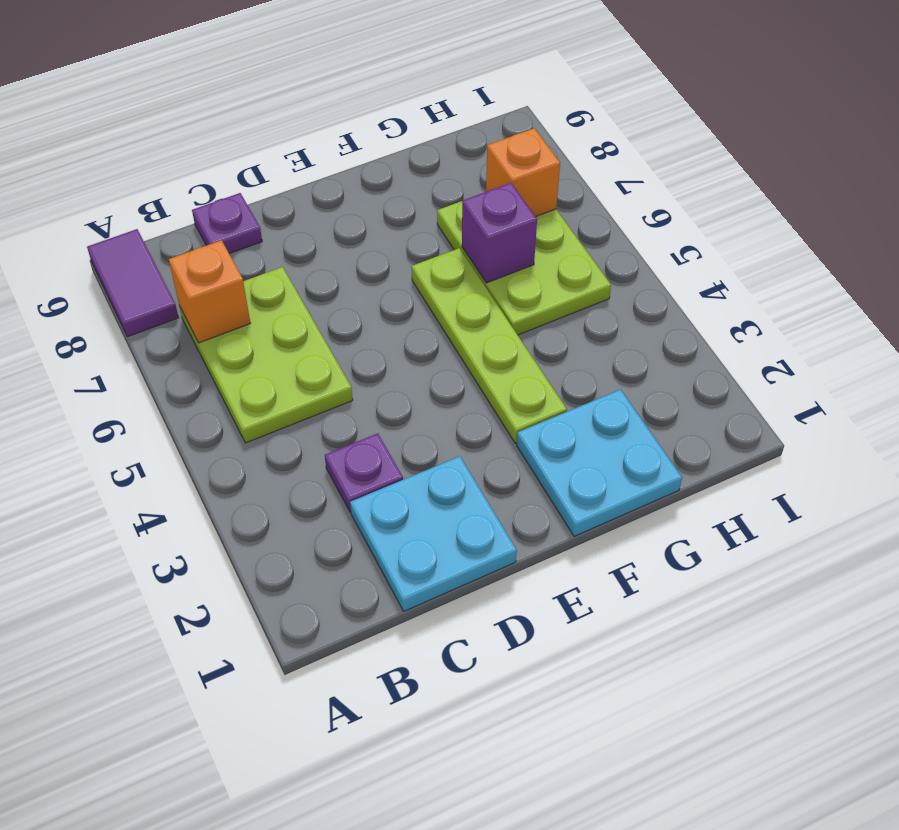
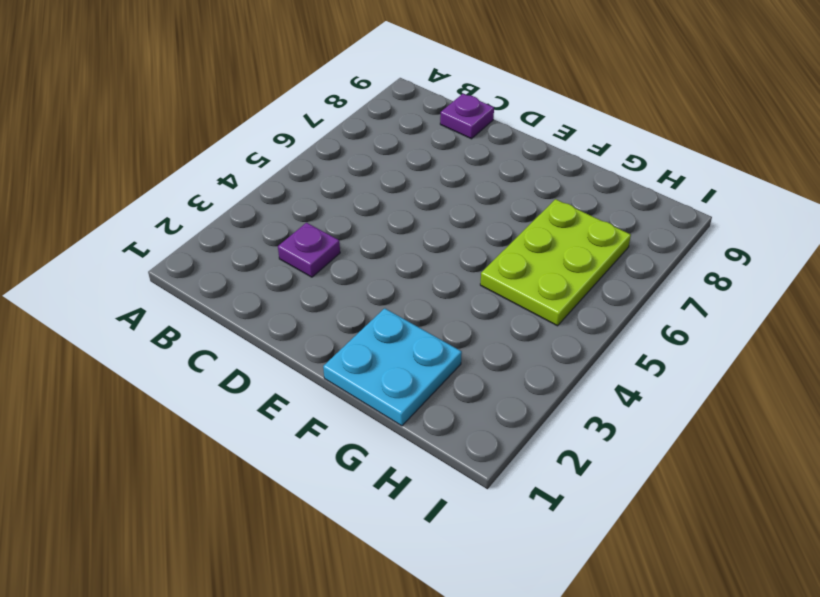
none -> purple tile A8:A9 level 1
none -> lime plate B5:C7 level 1

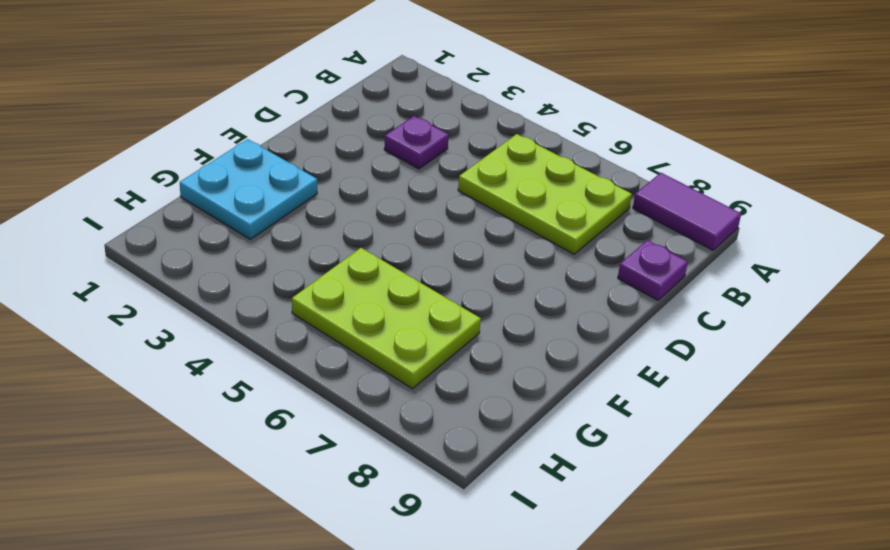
none -> cyan plate C1:D2 level 1
none -> lime plate F3:F6 level 1

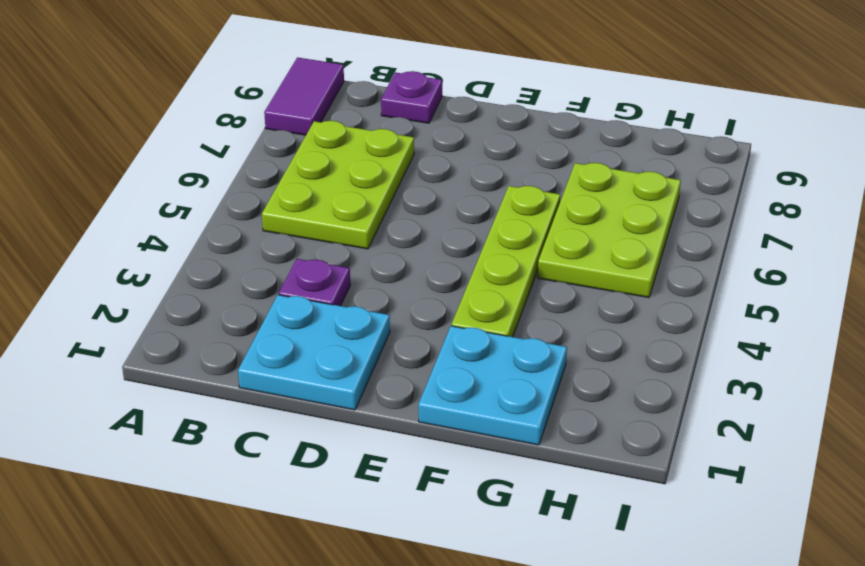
none -> orange brick B7 level 2
none -> purple brick G6 level 2

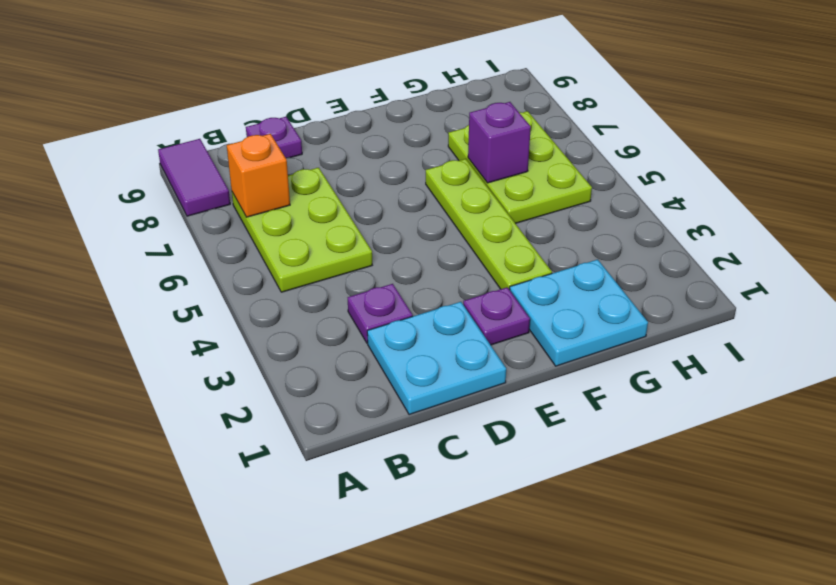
purple plate E2 level 1 -> none
none -> orange brick H7 level 2

